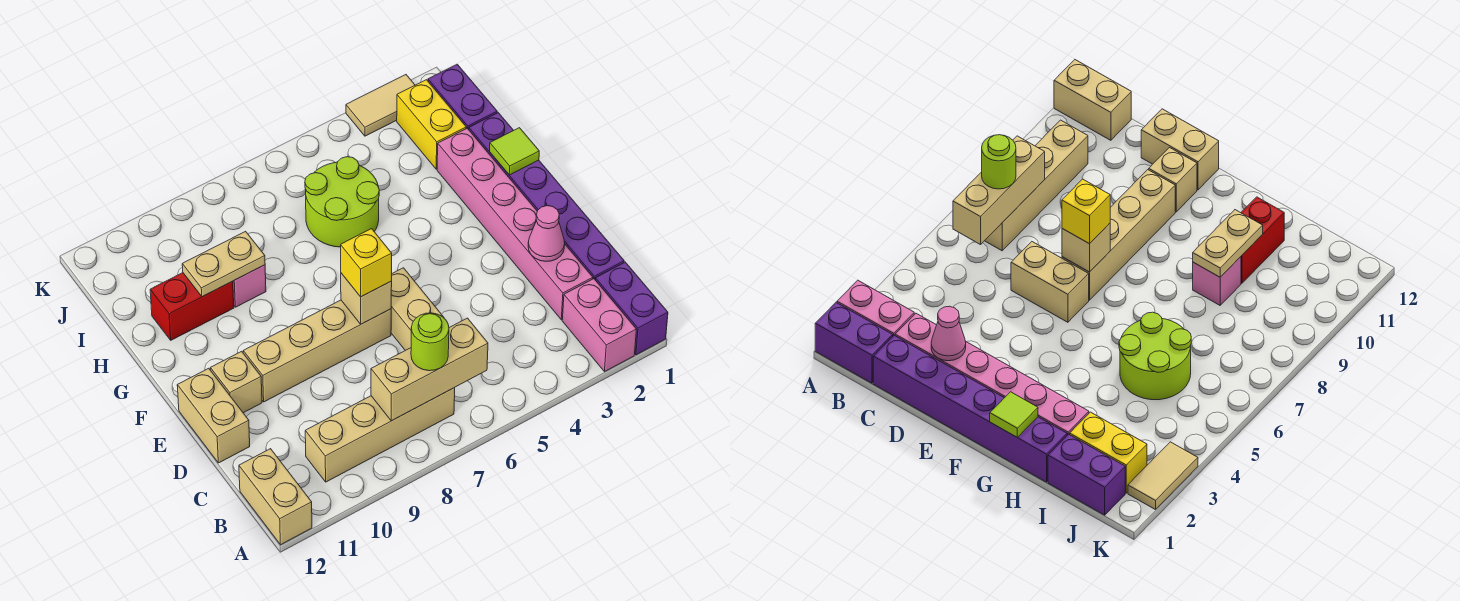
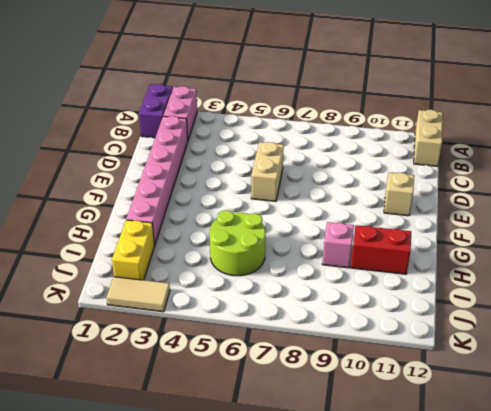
none -> tan brick B7:B10 level 1
none -> purple brick C1:H1 level 1
none -> tan brick D12:E12 level 1

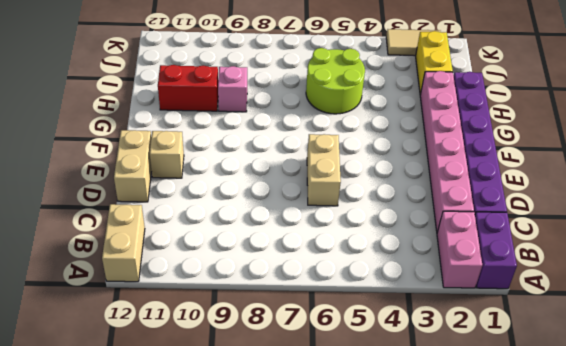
none -> tan brick B7:B10 level 1
none -> tan brick E7:E10 level 1
none -> purple brick I1:J1 level 1

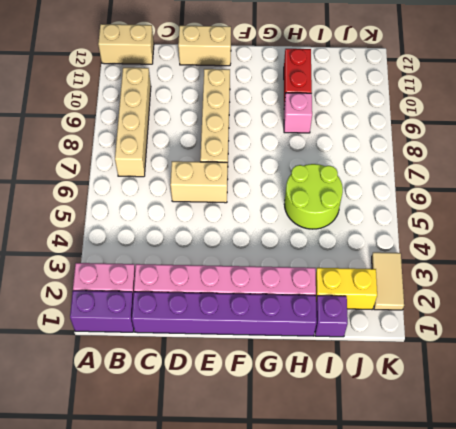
purple brick I1 level 1 -> purple brick I1:J1 level 1
none -> tan brick E11 level 1
none -> tan brick B6:B8 level 2
none -> pink cone D2 level 2

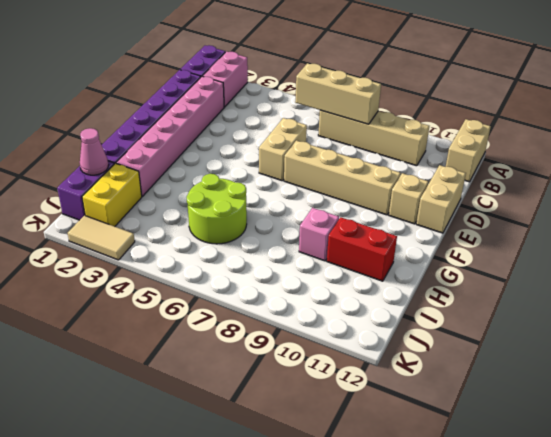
pink cone I1 level 2 -> pink cone D2 level 2
none -> tan brick E7 level 2
none -> lime tile G1 level 2
none -> tan plate H9:H10 level 2

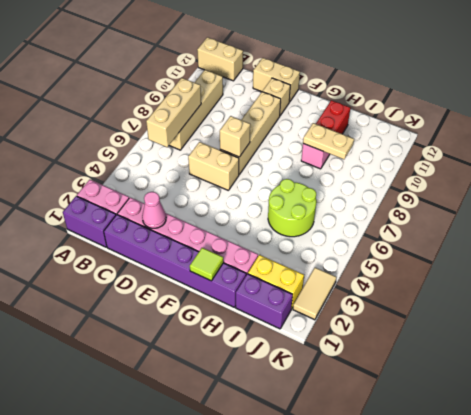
tan plate H9:I9 level 2 -> tan plate H9:H10 level 2
none -> lime round brick B7 level 3
none -> yellow brick E7 level 3

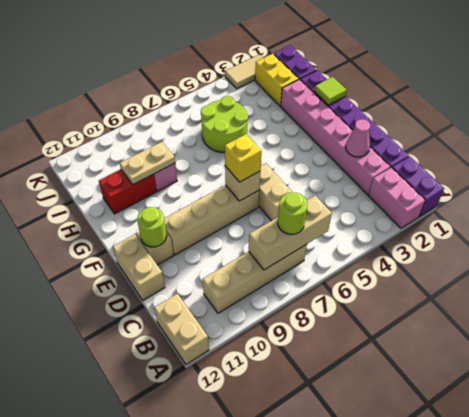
lime round brick E11 level 2 -> none

